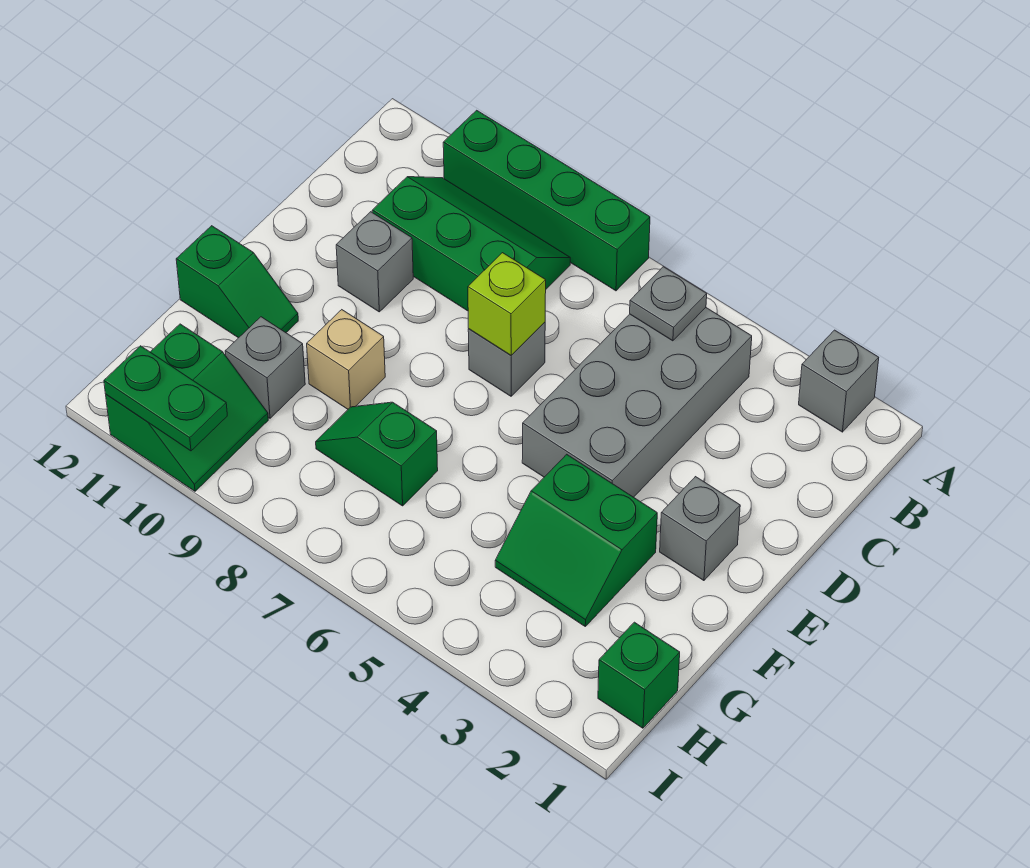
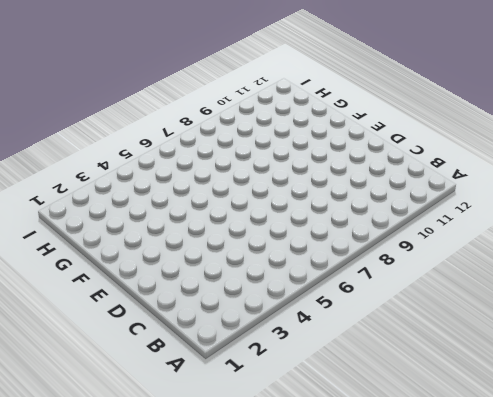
none -> grey brick A2 level 1
none -> green brick A7:A10 level 1
none -> grey brick B4:E5 level 1

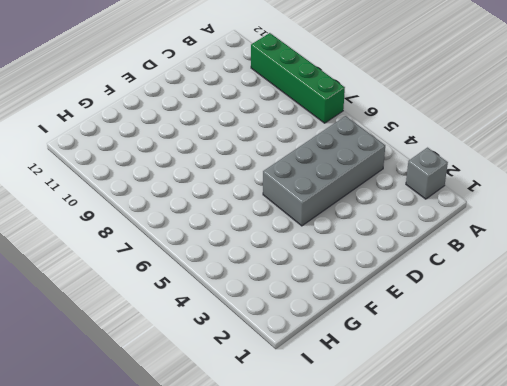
none -> green slope B8:C10 level 1 top C
none -> grey brick D7 level 1
none -> grey brick D10 level 1

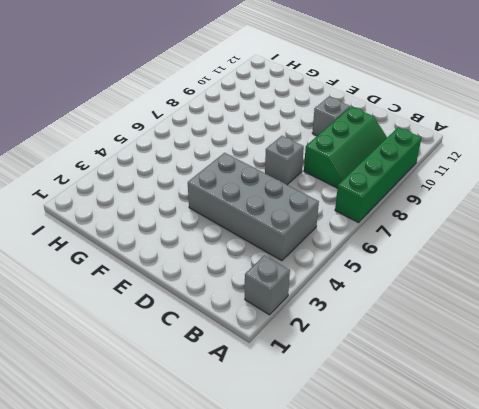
none -> grey brick E2 level 1
none -> green slope F3:G4 level 1 top F
none -> tan brick F9 level 1

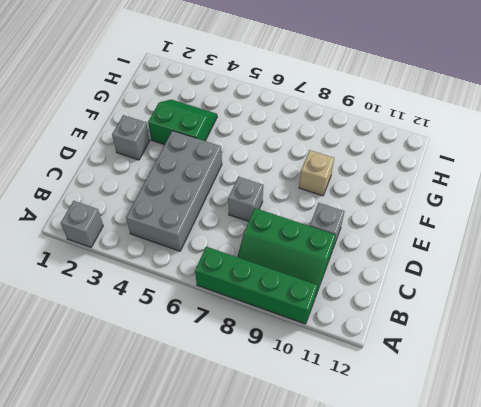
none -> green slope F11:F12 level 1 top 12
none -> green slope G7:G8 level 1 top 7
none -> grey brick G10 level 1

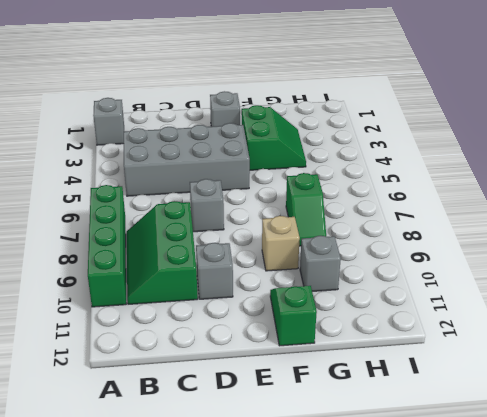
none -> green brick H1 level 1
none -> green slope H10:I11 level 1 top 11
none -> grey plate B5 level 2

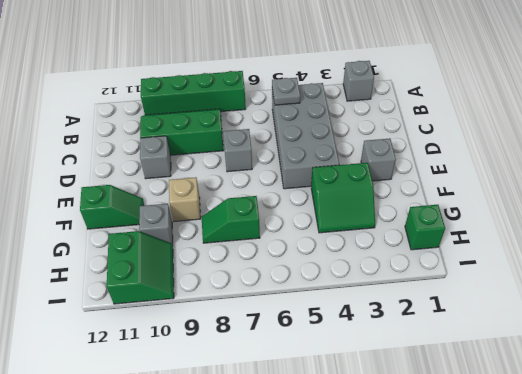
none -> lime brick D7 level 2
none -> green plate I10:I11 level 2

